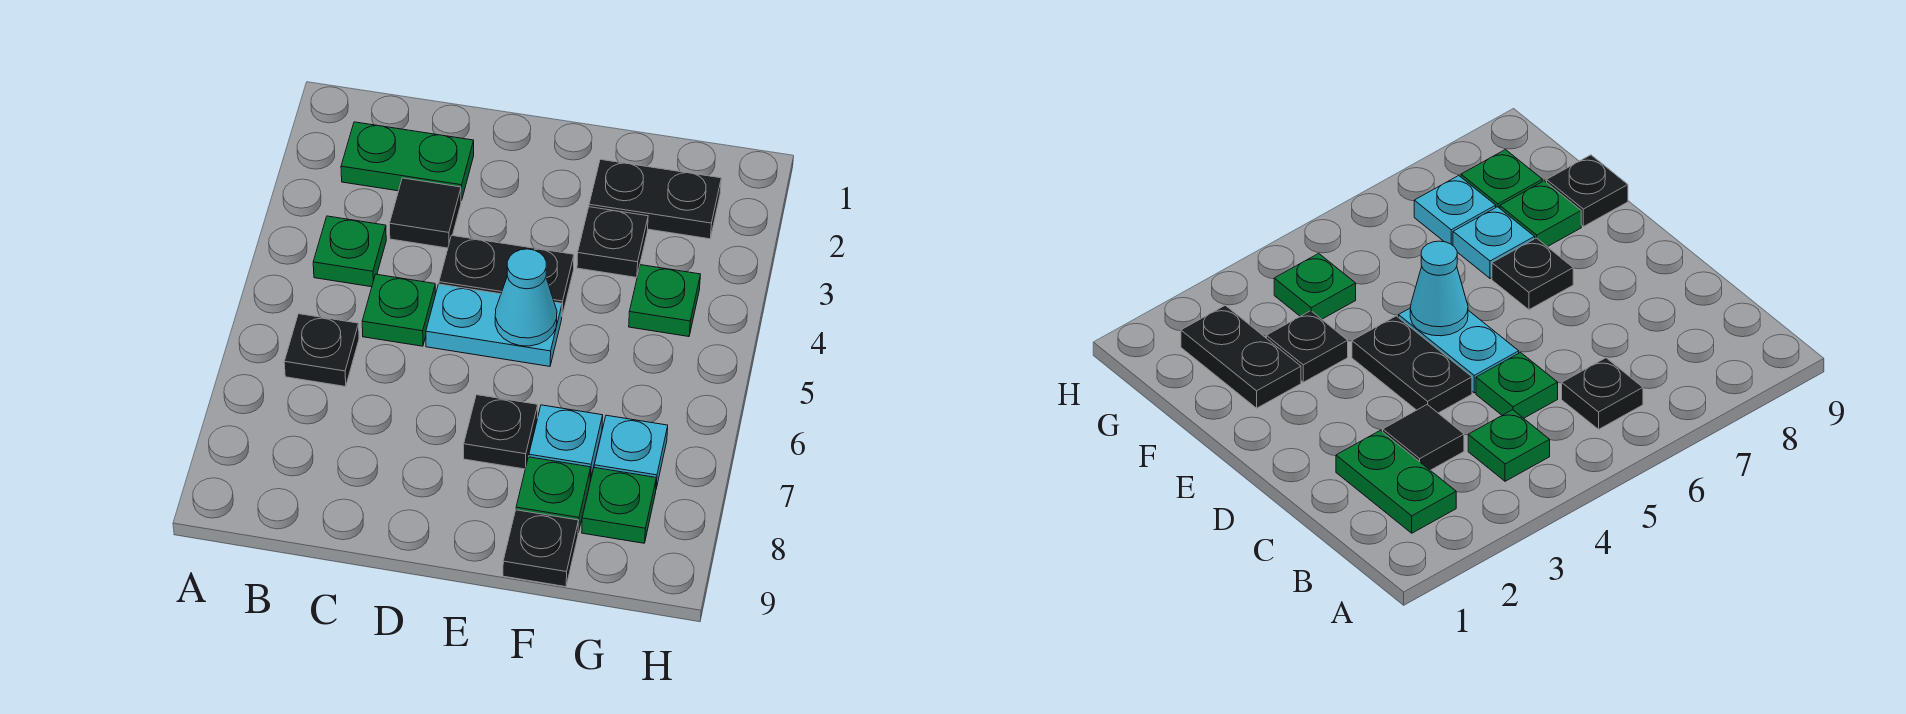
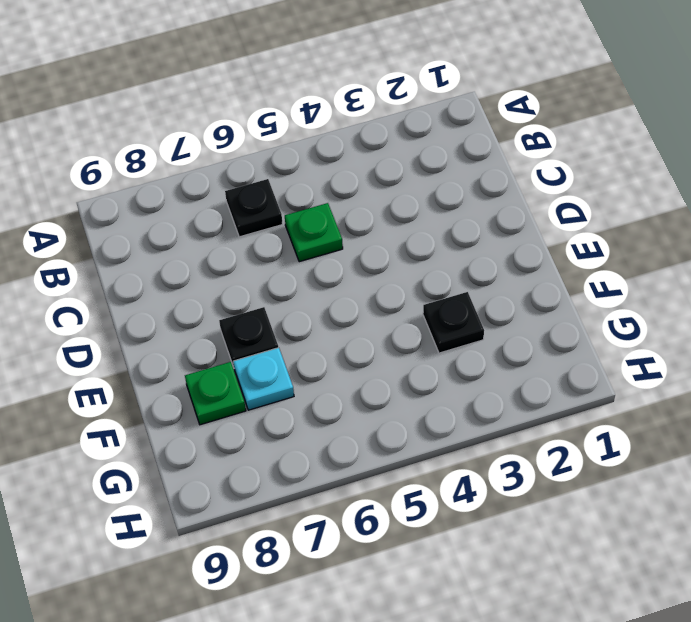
none -> green plate B2:C2 level 1
none -> green plate B4 level 1
none -> black tile C3 level 1

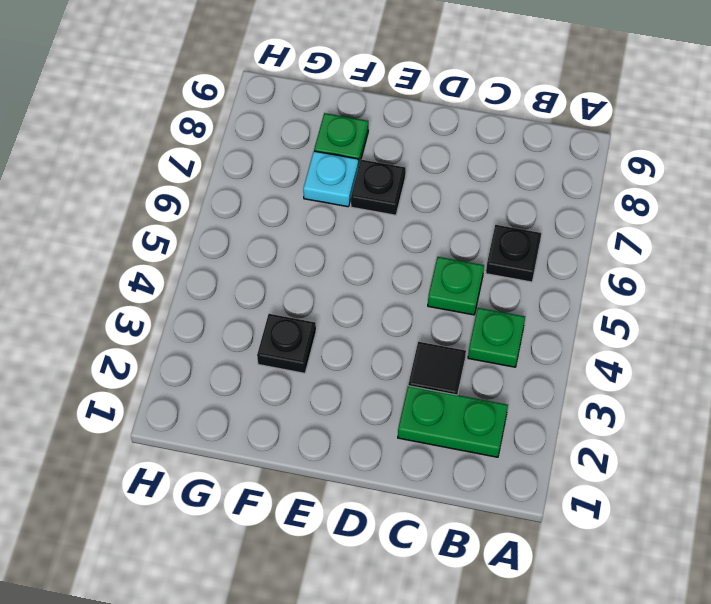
none -> black plate D4:E4 level 1
none -> cyan plate D5:E5 level 1
none -> black plate F2:G2 level 1

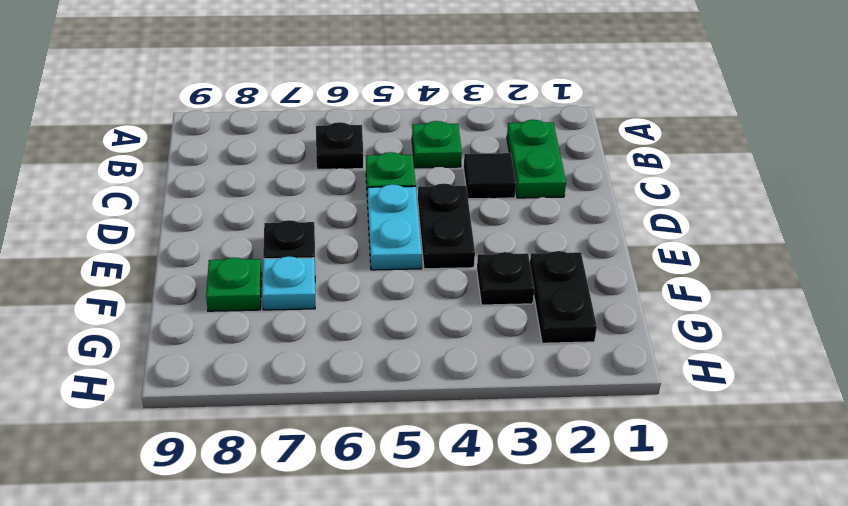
none -> black plate F9 level 1
none -> green plate G4 level 1
none -> cyan plate G7 level 1

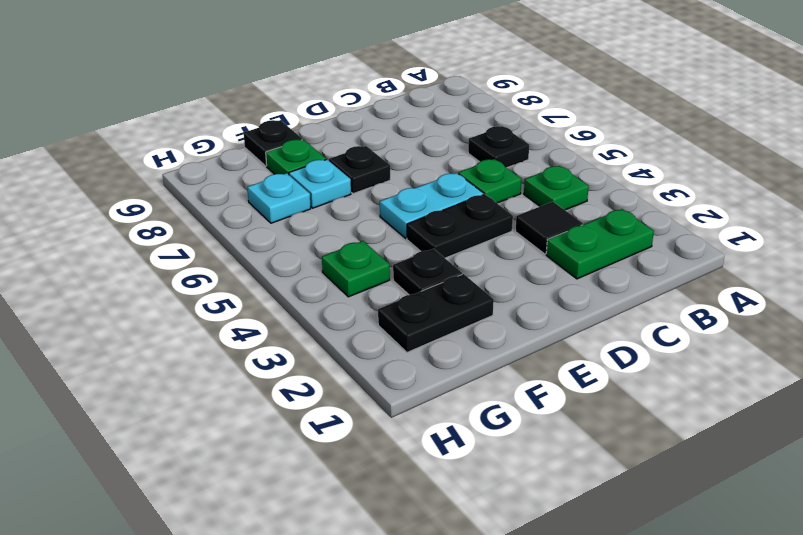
none -> green plate G8 level 1
none -> cyan cone E5 level 2

